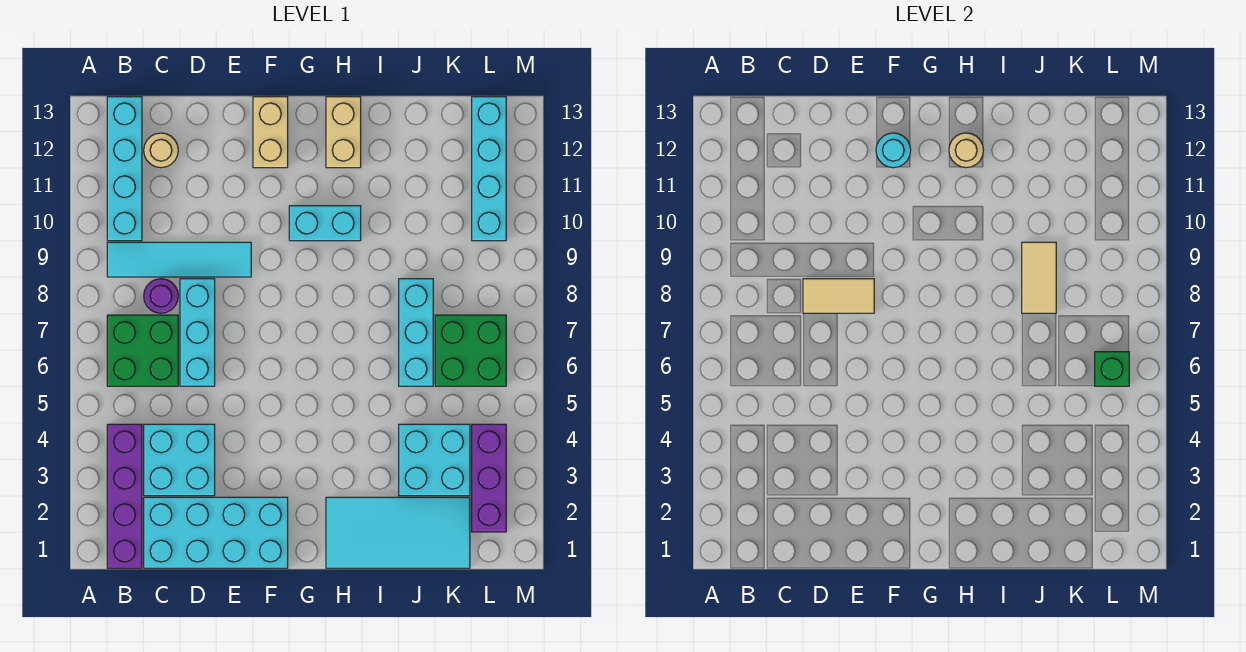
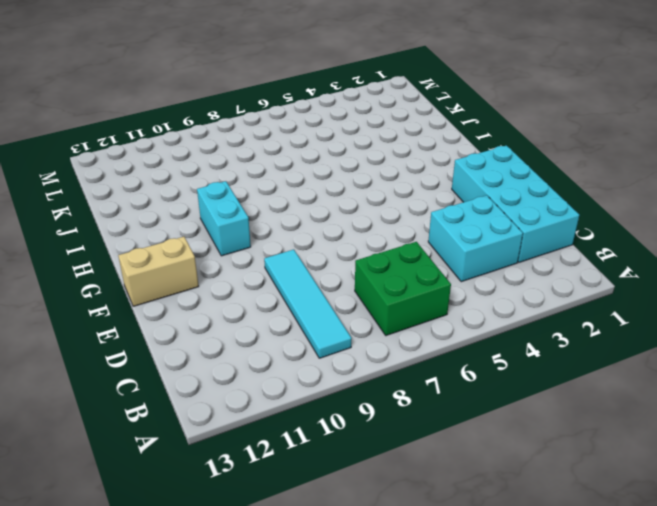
none -> purple brick B1:B4 level 1
none -> cyan brick B10:B13 level 1
none -> purple round brick C8 level 1

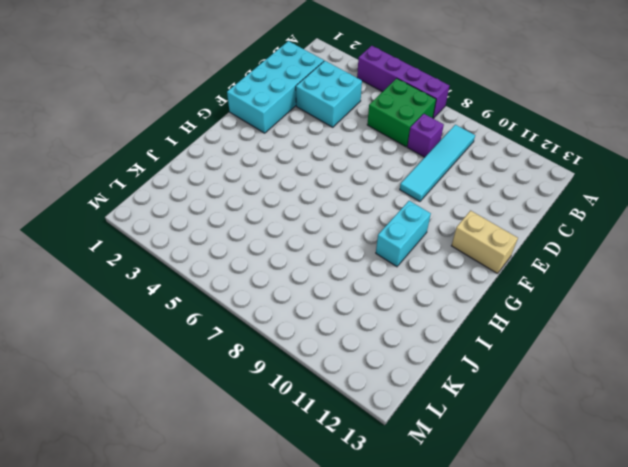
purple brick A4:A7 level 1 -> purple brick B1:B4 level 1
purple brick C8 level 1 -> purple round brick C8 level 1
none -> cyan brick B10:B13 level 1
none -> tan round brick C12 level 1
none -> cyan brick D6:D8 level 1

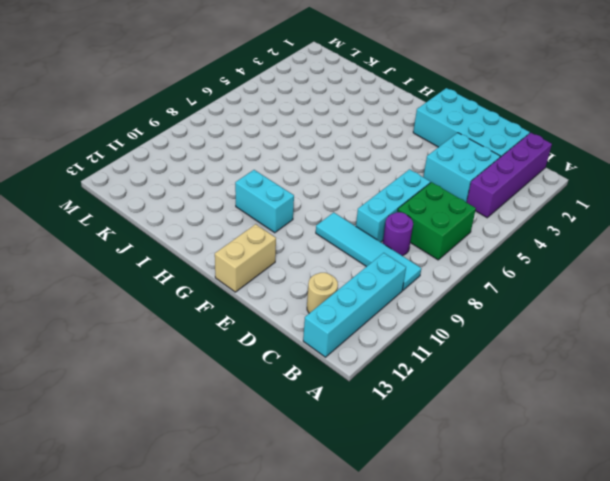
none -> cyan tile H1:K2 level 1
none -> tan brick H12:H13 level 1
none -> cyan brick J3:K4 level 1

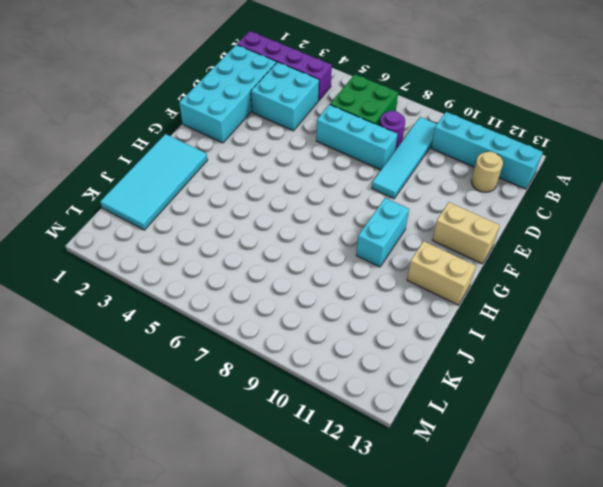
none -> cyan brick J3:K4 level 1
none -> cyan brick J6:J8 level 1
none -> green brick K6:L7 level 1

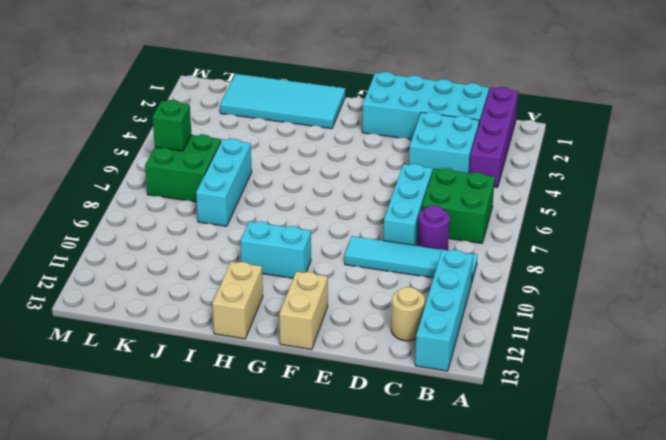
none -> cyan brick J3:K4 level 1
none -> purple brick L2:L4 level 1
none -> cyan brick L10:L13 level 1

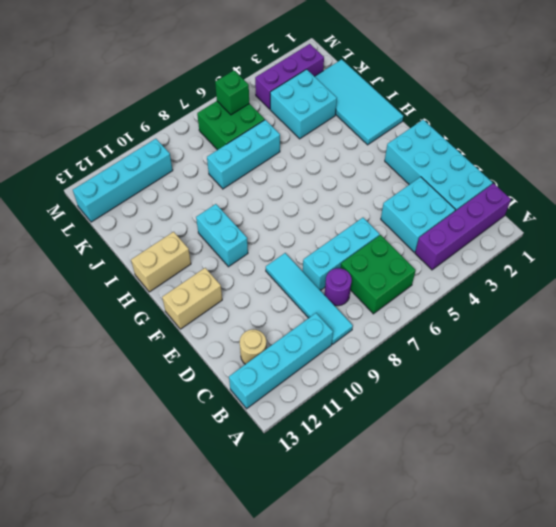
none -> tan tile D8:E8 level 2
none -> cyan round brick F12 level 2
none -> tan round brick H12 level 2

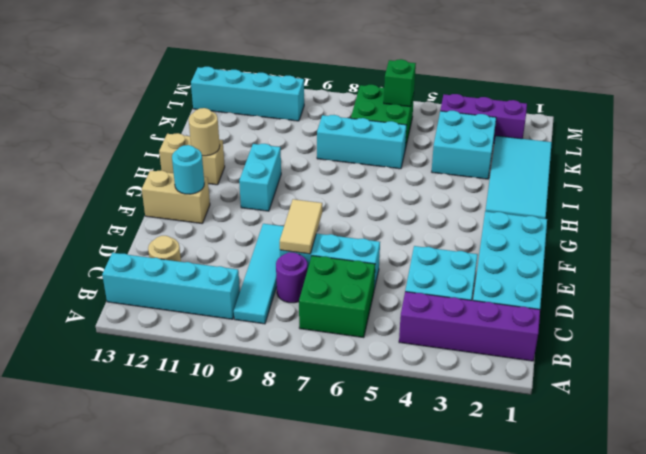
none -> tan tile J8:J9 level 2

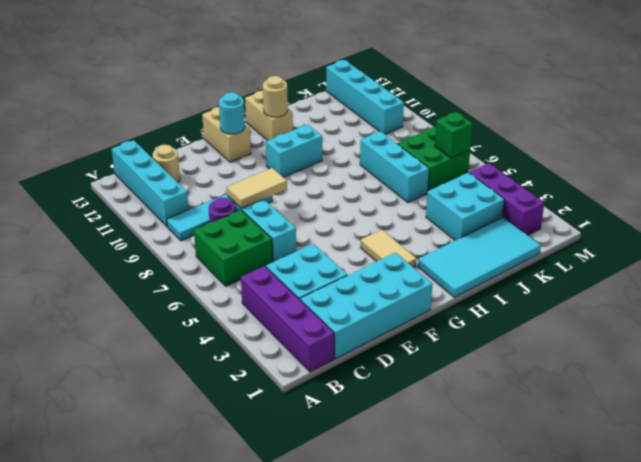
tan tile G3:G4 level 1 -> tan tile J8:J9 level 2

